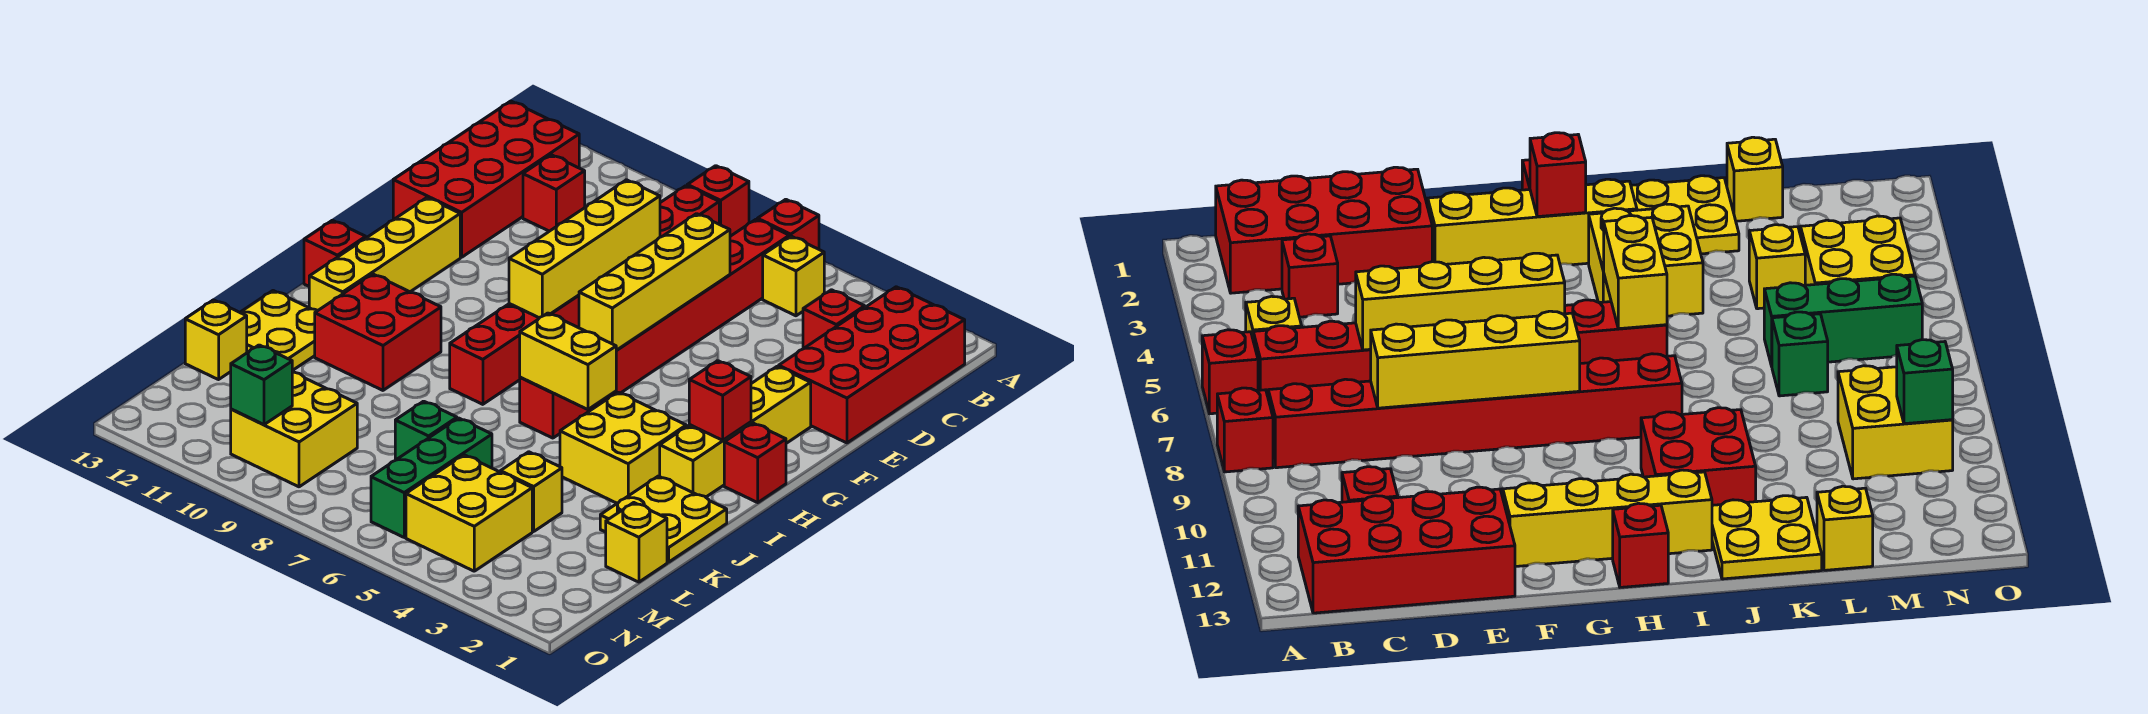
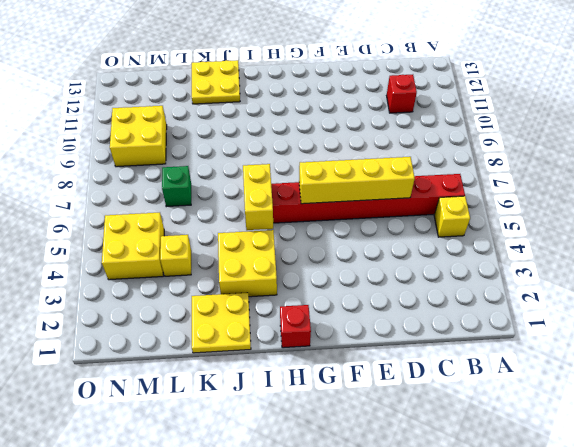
none -> red brick A6 level 1
none -> red brick A8 level 1
none -> red brick B1:E2 level 1

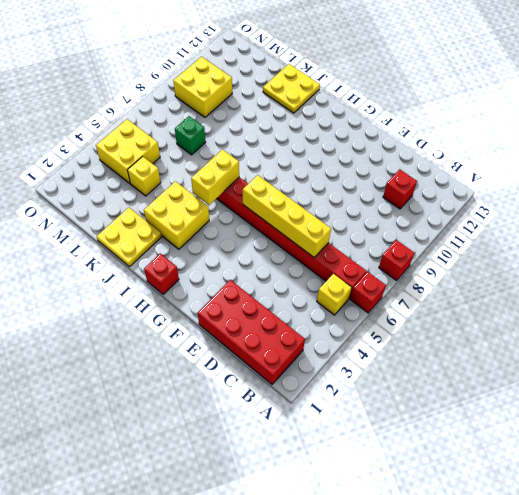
none -> red brick B8:I8 level 1
none -> red brick B12:E13 level 1
none -> red brick C3 level 1

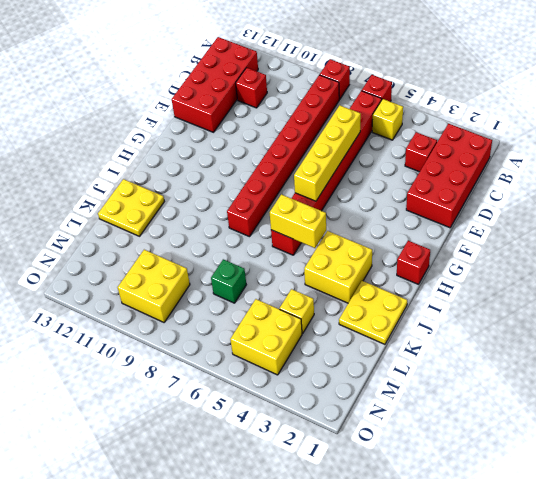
none -> yellow brick F2:I2 level 1
none -> yellow brick F12:I12 level 1
none -> red brick H13 level 1

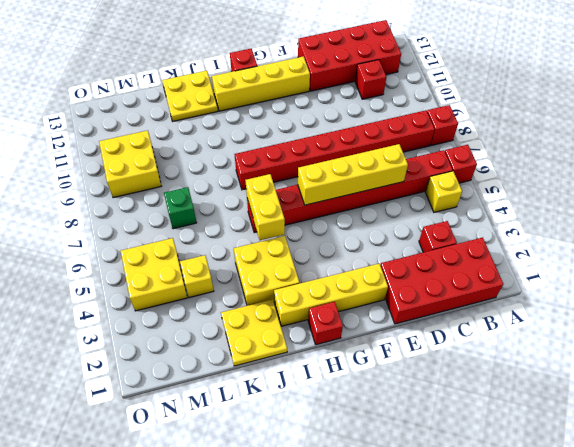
none -> red brick I10:J11 level 1
none -> yellow brick L1 level 1
none -> green brick L6:N6 level 1

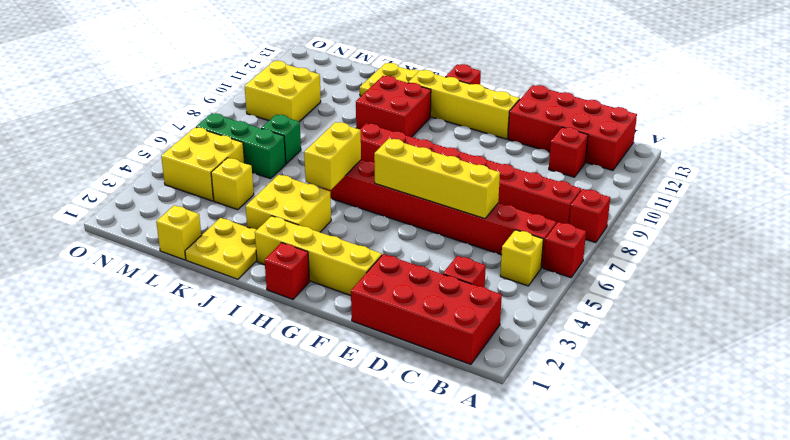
none -> yellow brick L13 level 1
none -> yellow brick D8:G8 level 2
none -> red brick H2 level 2

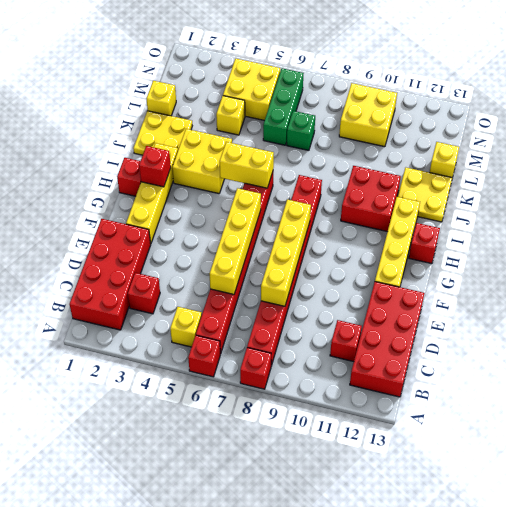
none -> green brick N10 level 2

